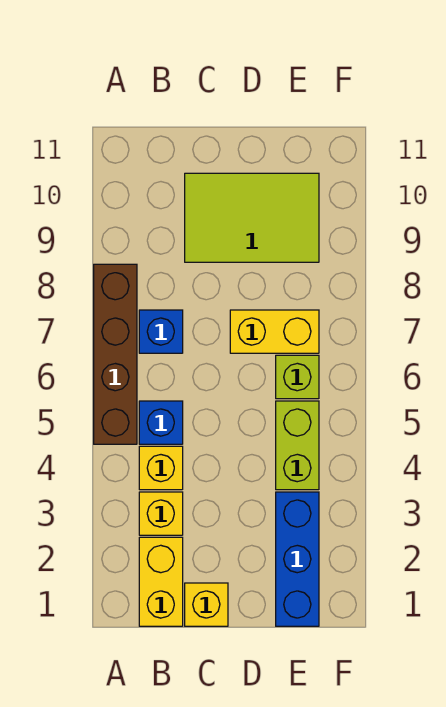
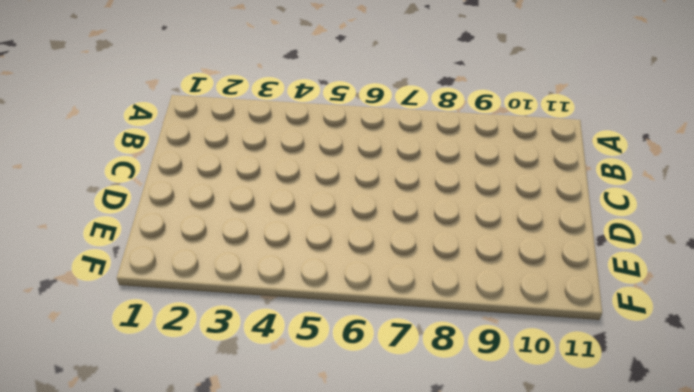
none -> brown brick A5:A8 level 1
none -> yellow brick B1:B2 level 1
none -> yellow brick B3 level 1

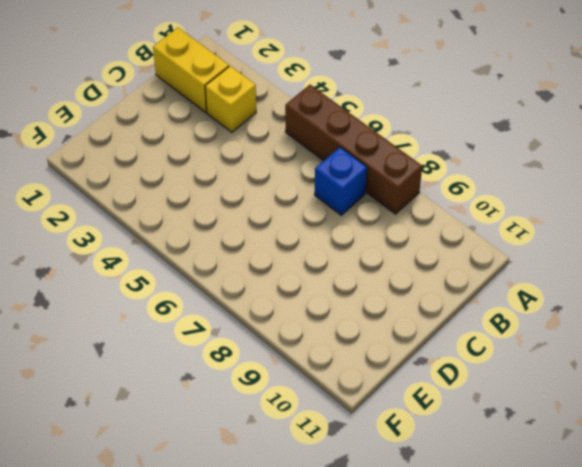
none -> yellow brick B4 level 1
none -> blue brick B5 level 1
none -> yellow brick C1 level 1

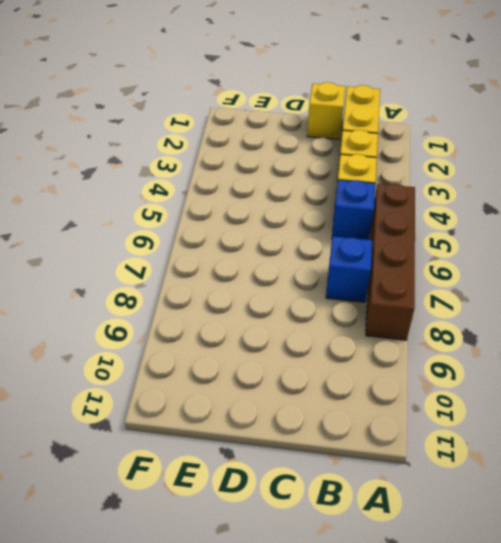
none -> lime tile C9:E10 level 1
none -> yellow brick D7:E7 level 1
none -> blue brick E1:E3 level 1

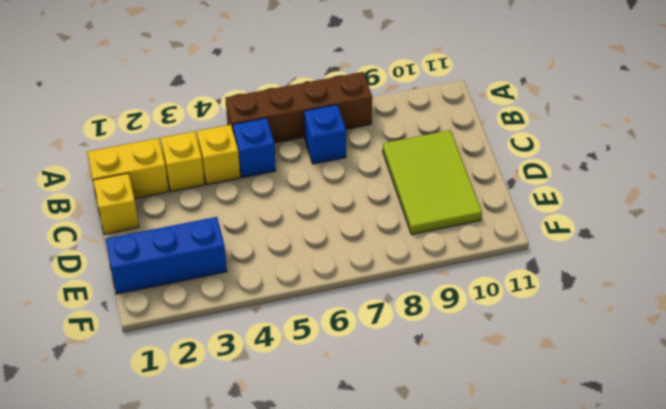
none -> yellow brick D7:E7 level 1
none -> lime brick E4:E5 level 1
none -> lime brick E6 level 1

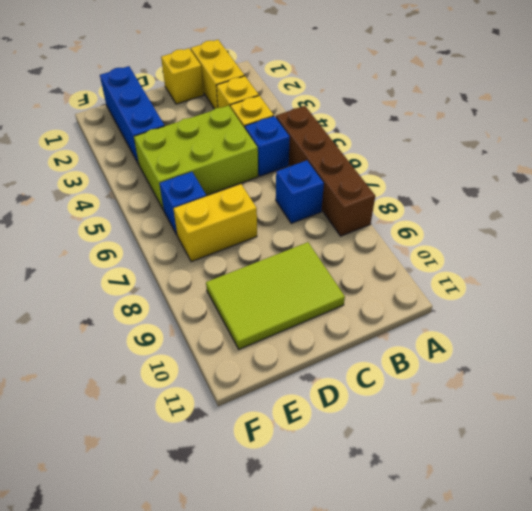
lime brick C4:E5 level 1 -> lime brick E4:E5 level 1
blue brick E6 level 1 -> lime brick E6 level 1

